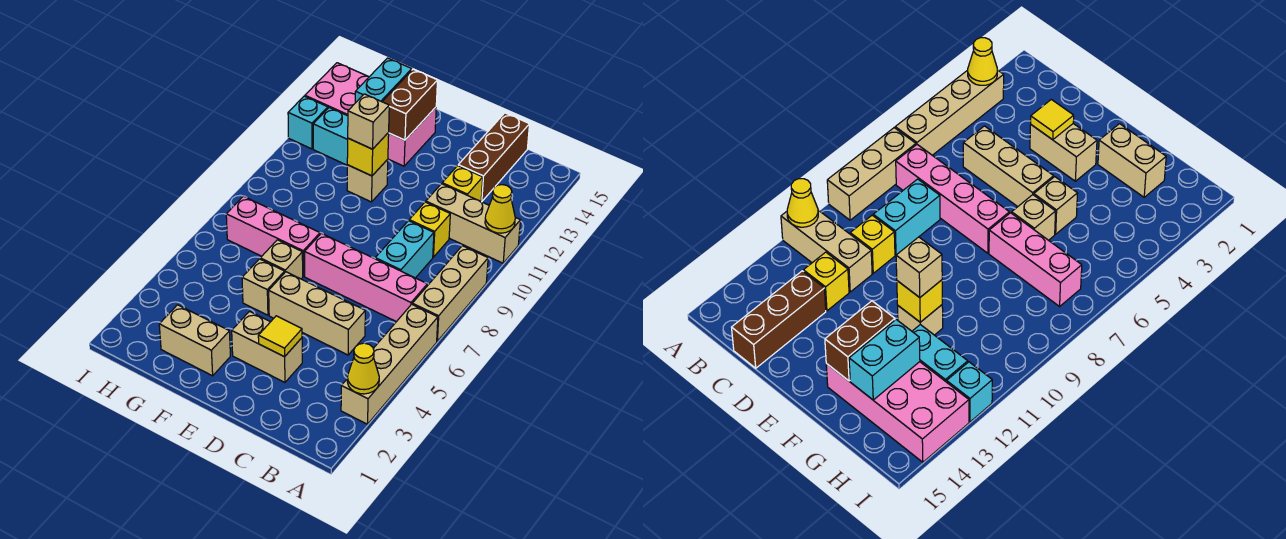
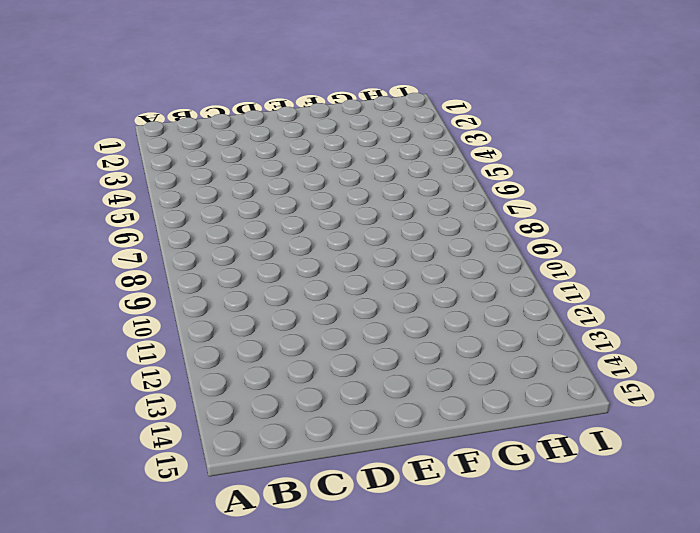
none -> tan brick A3:A6 level 1
none -> tan brick A7:A9 level 1
none -> tan brick A11:C11 level 1

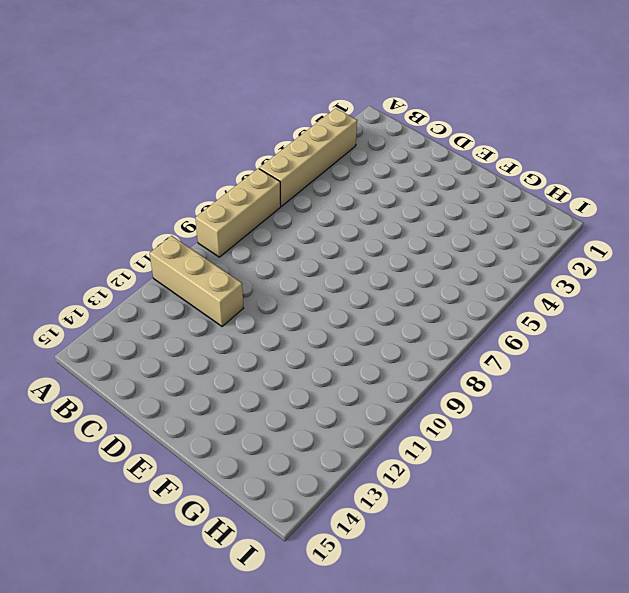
none -> pink brick B7:E7 level 1
none -> tan brick C5:E5 level 1
none -> cyan brick C8:C9 level 1

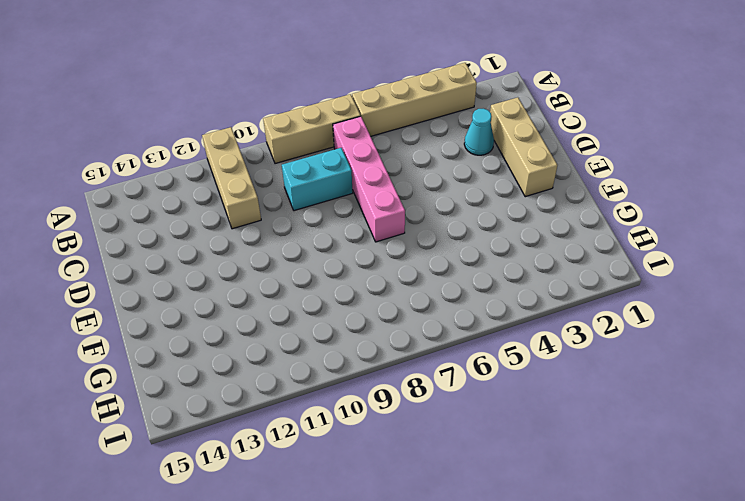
tan brick C2:E2 level 1 -> tan brick C5:E5 level 1
cyan cone C3 level 1 -> none
none -> yellow brick C10 level 1
none -> yellow brick C12 level 1
none -> brown brick C13:C15 level 1

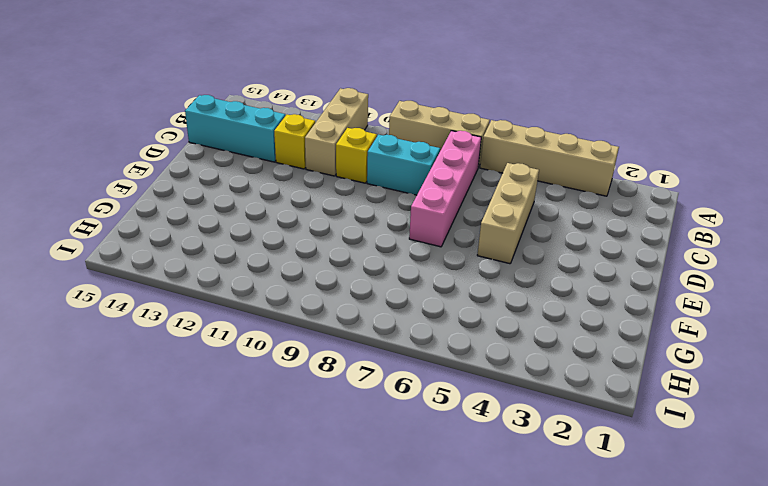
cyan brick C13:C15 level 1 -> brown brick C13:C15 level 1
none -> tan brick D3:E3 level 1
none -> tan brick F2:G2 level 1
none -> tan brick F5 level 1

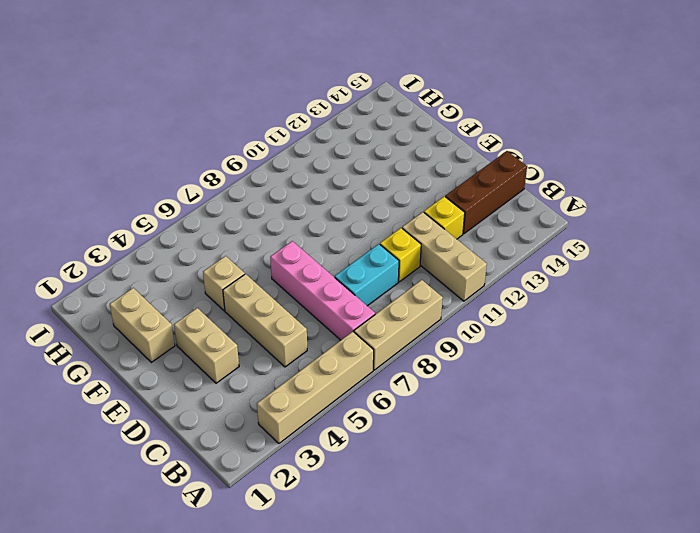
none -> tan brick F6 level 1
none -> pink brick F7:H7 level 1
none -> tan brick F11 level 1

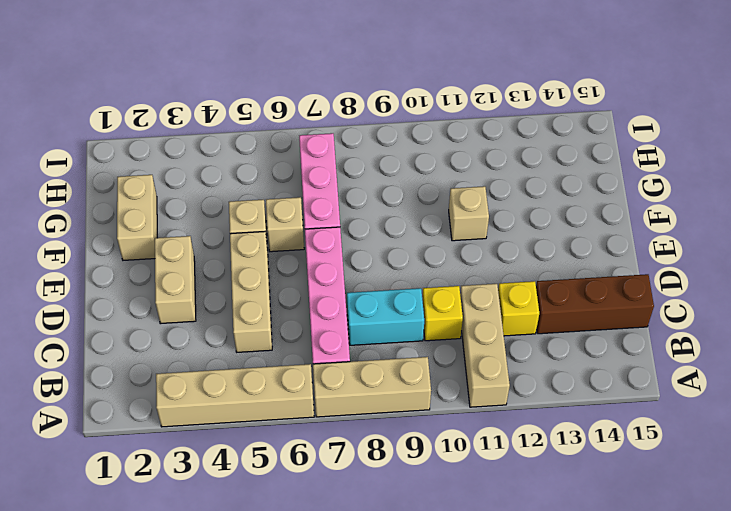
none -> pink brick F13:I14 level 1
none -> cyan brick G12:H12 level 1
none -> cyan brick I12 level 1

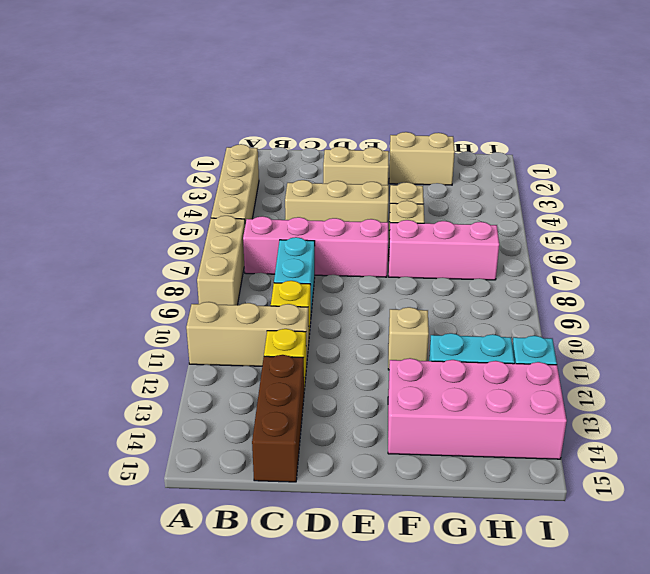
none -> yellow cone A3 level 2
none -> yellow cone A11 level 2
none -> yellow tile D3 level 2

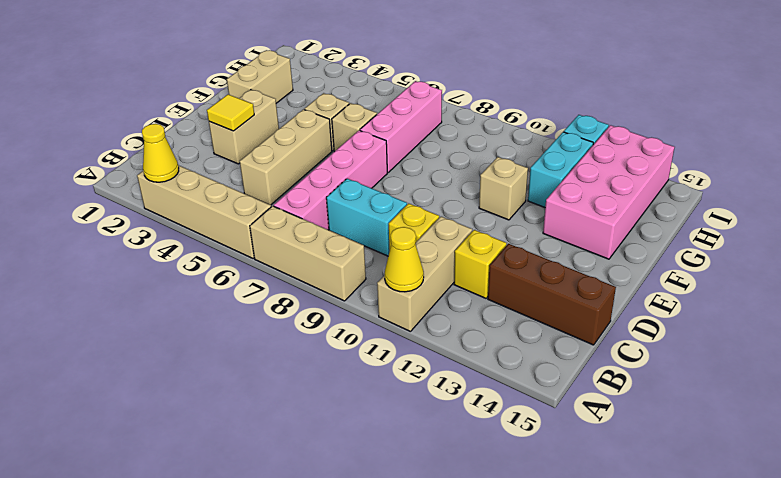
none -> yellow brick F11 level 2
none -> brown brick F13:F14 level 2
none -> cyan brick G13:G14 level 2

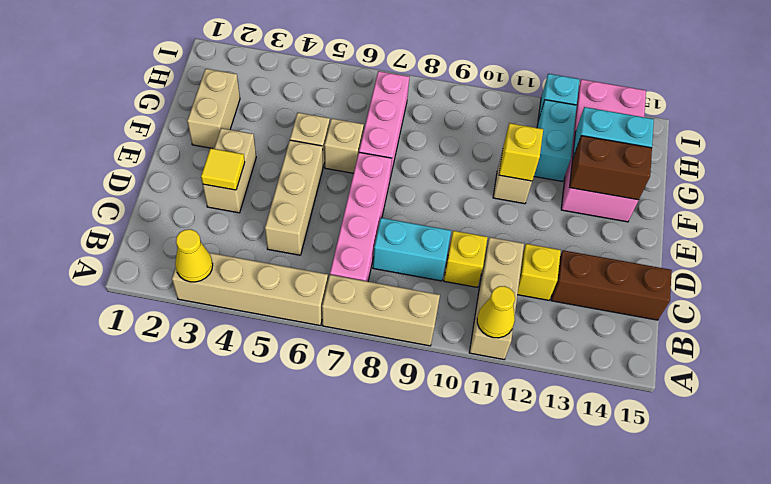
none -> tan brick F11 level 3

